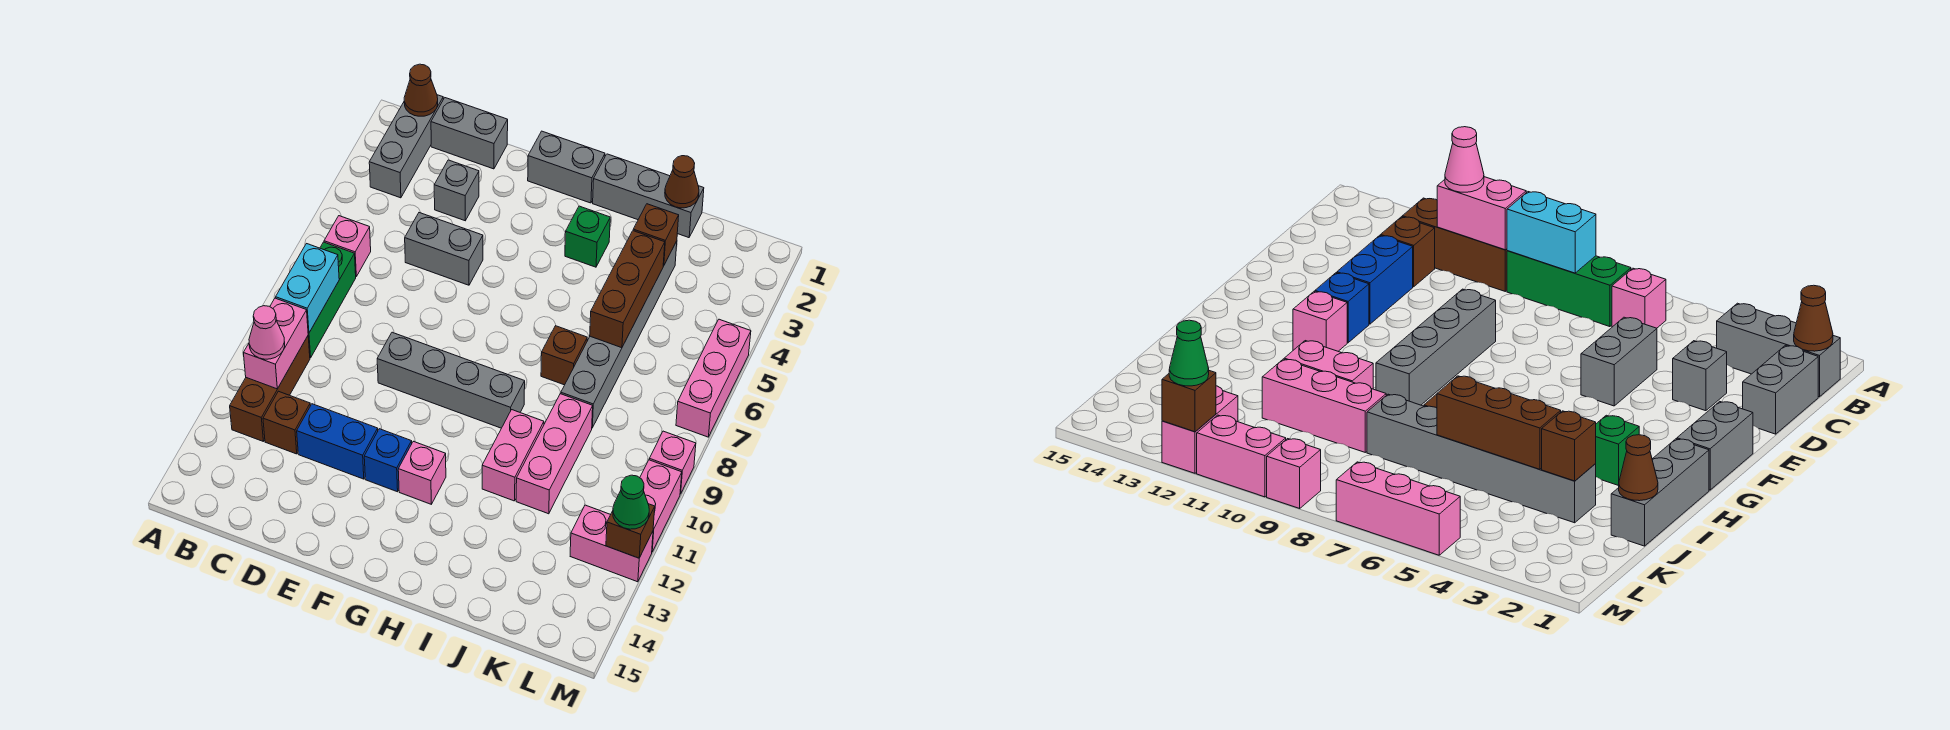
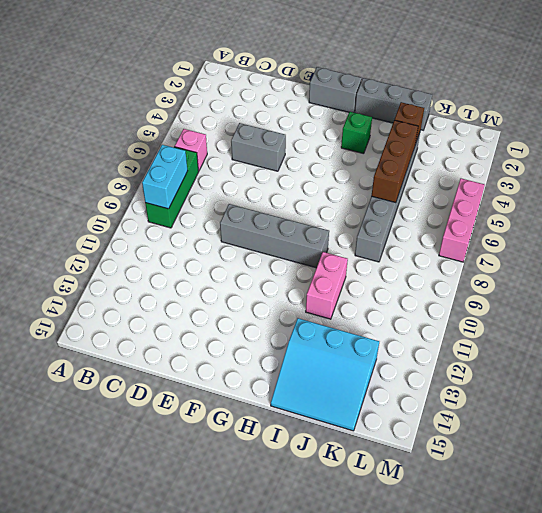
cyan slope I13:K15 level 1 top 13 -> none
none -> grey brick B1:B3 level 1
none -> brown brick B10:B12 level 1
none -> grey brick C1:D1 level 1
none -> brown brick C12 level 1

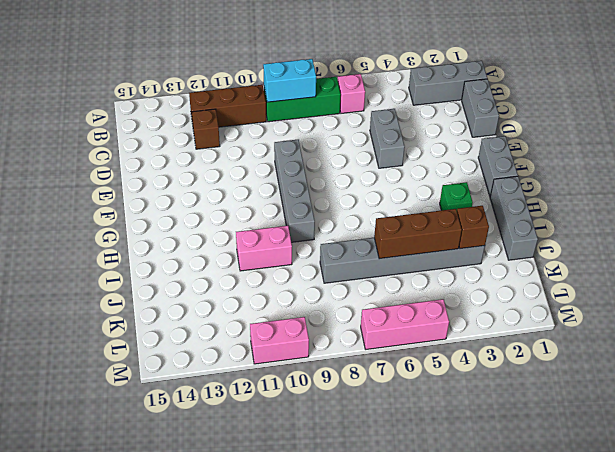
none -> grey brick D3 level 1
none -> blue brick D12:E12 level 1
none -> blue brick F12 level 1
none -> pink brick G12 level 1

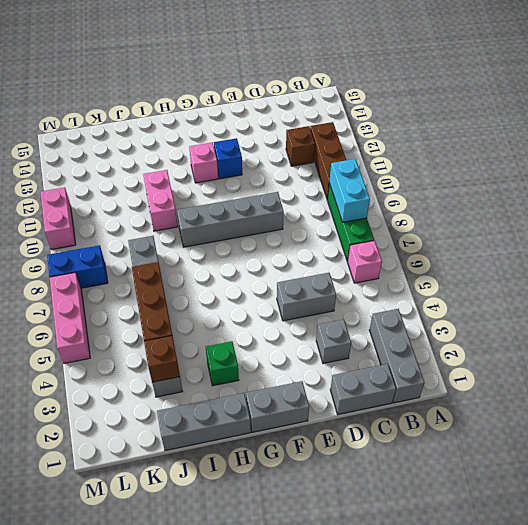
blue brick L8:M8 level 1 -> blue brick D12:E12 level 1
none -> brown brick I7 level 1
none -> pink brick J9:J11 level 1
none -> pink brick L12:M12 level 1
none -> pink brick M9 level 1

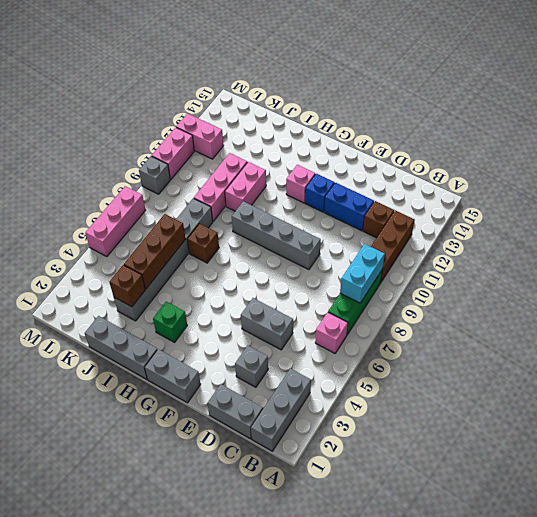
grey brick M9 level 1 -> pink brick M9 level 1
none -> brown cone B1 level 2
none -> pink brick B10:B11 level 2
none -> brown cone J1 level 2
none -> brown brick M12 level 2

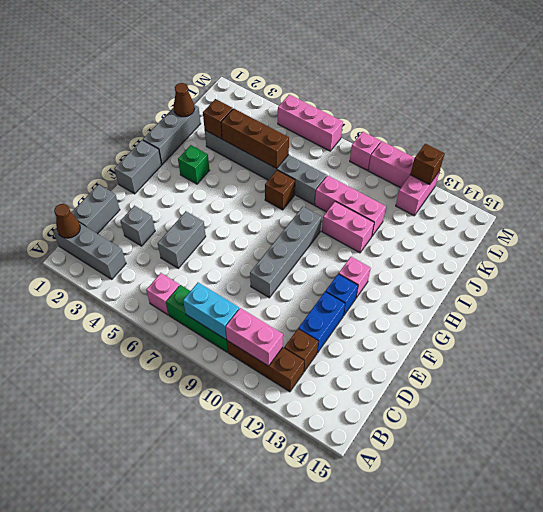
none -> pink cone B11 level 3
none -> green cone M12 level 3

